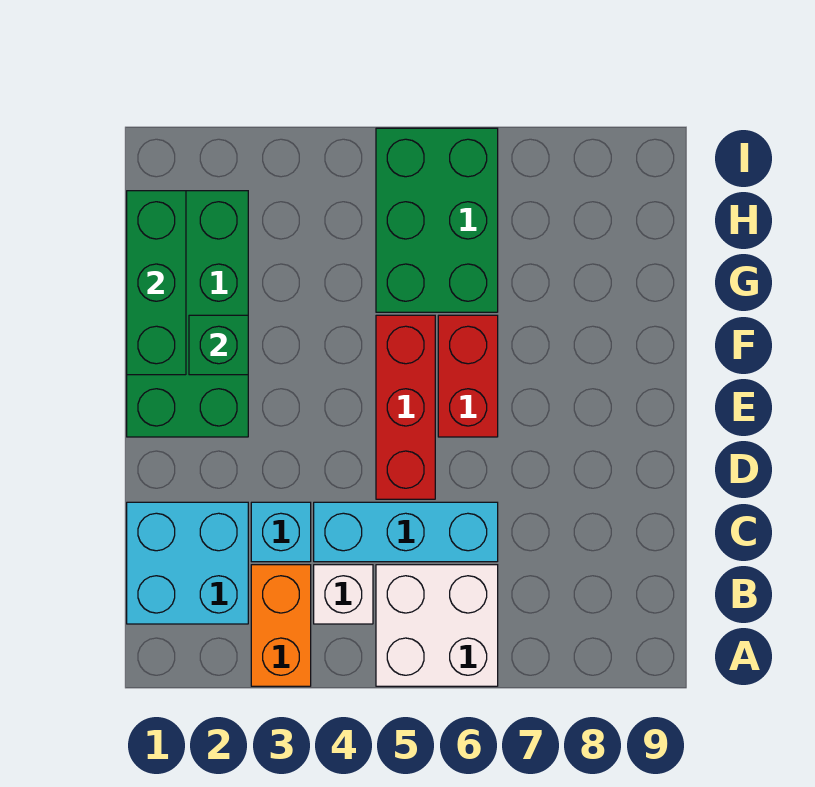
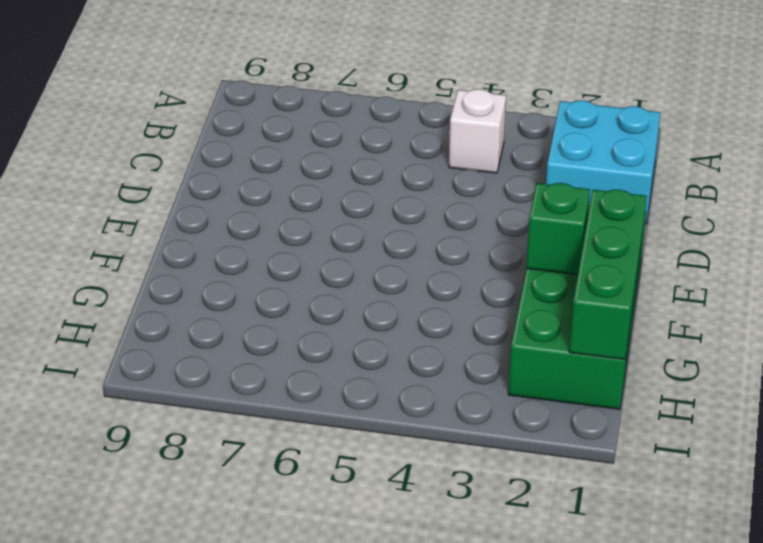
none -> orange brick A3:B3 level 1
none -> white brick A5:B6 level 1
none -> cyan brick C3 level 1

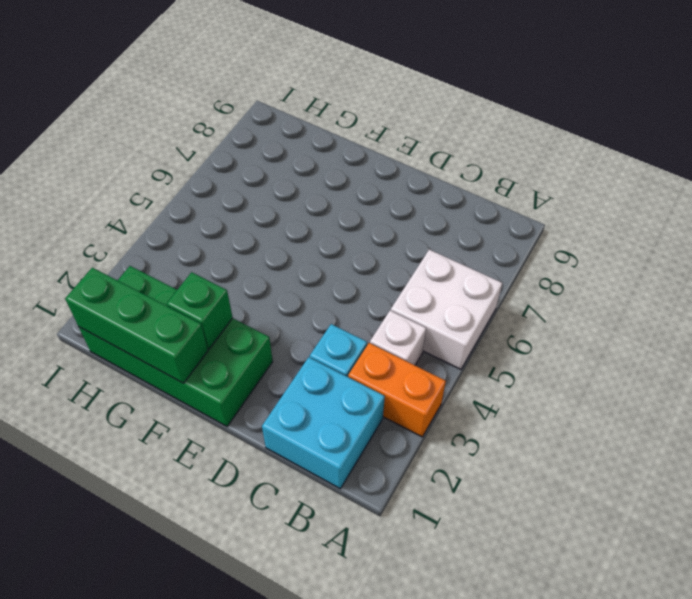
none -> cyan brick C4:C6 level 1
none -> red brick D5:F5 level 1
none -> red brick E6:F6 level 1

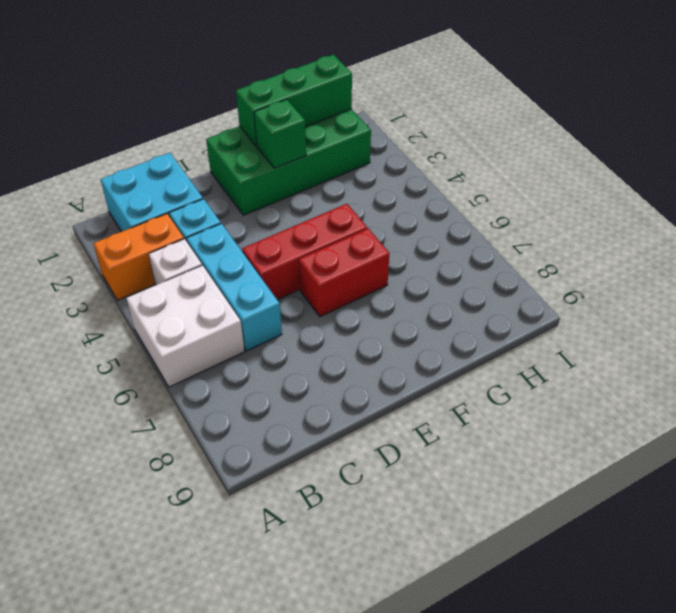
none -> green brick G5:I6 level 1

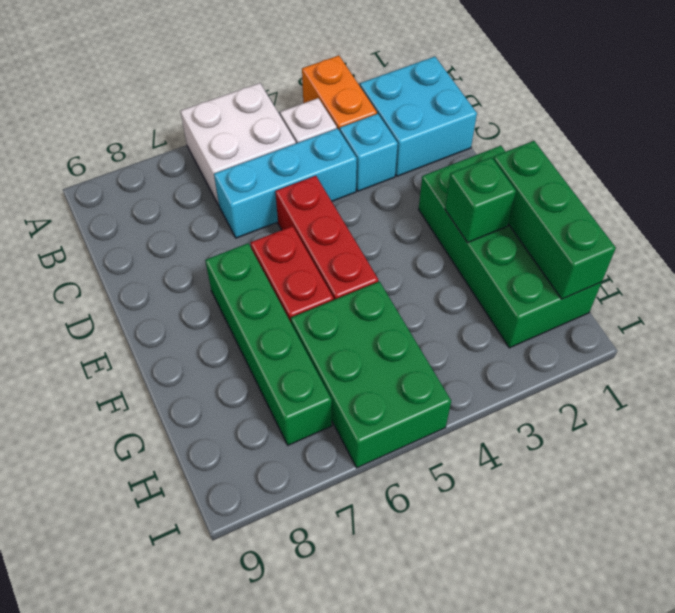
green brick E7:H7 level 1 -> none

